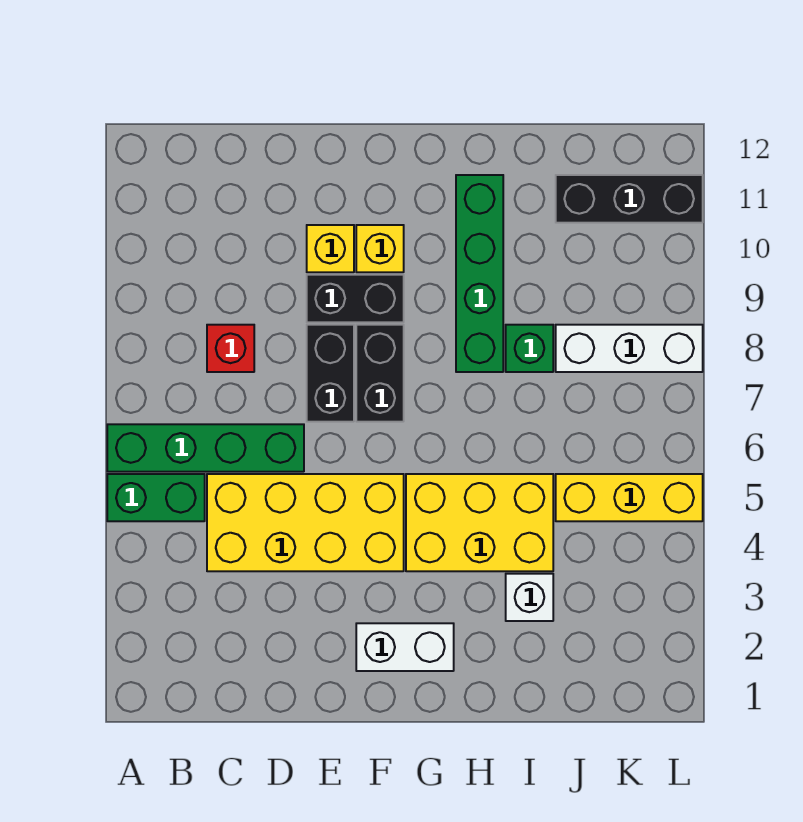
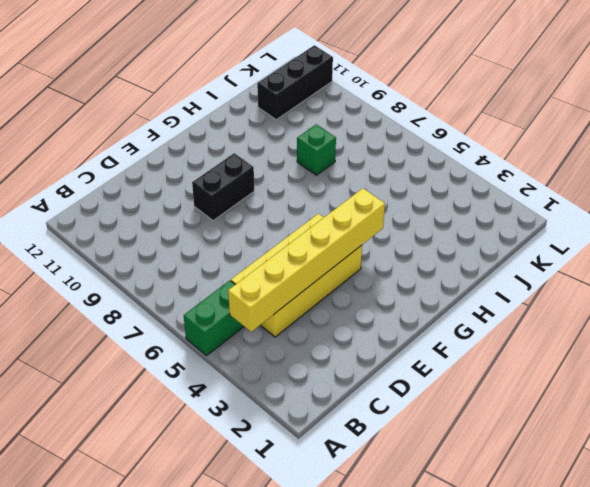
yellow brick B4:G4 level 2 -> none
none -> green brick A6:D6 level 1
none -> red brick C8 level 1
none -> black brick E7:E8 level 1

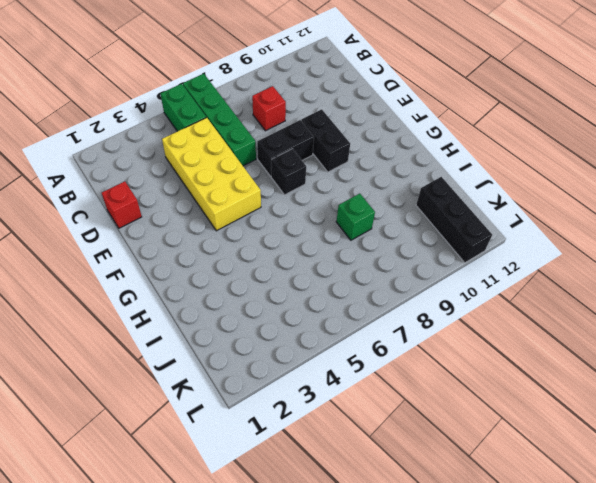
red brick D1 level 1 -> none
black brick F7 level 1 -> black brick F7:F8 level 1
none -> yellow brick E10 level 1
none -> white brick F2:G2 level 1
none -> yellow brick F10 level 1

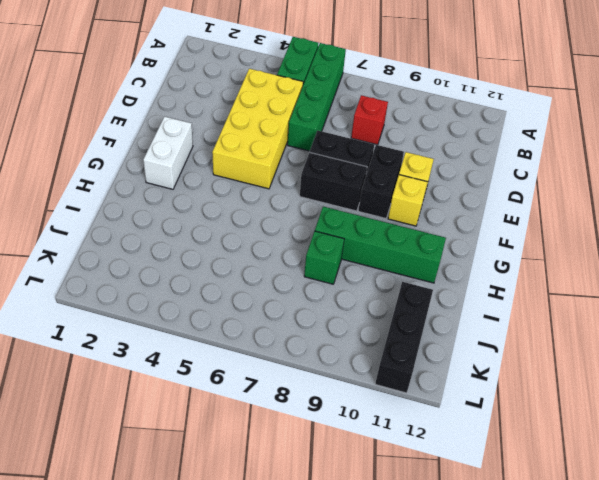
none -> yellow brick G4:I5 level 1
none -> white brick I3 level 1
none -> yellow brick J5:L5 level 1

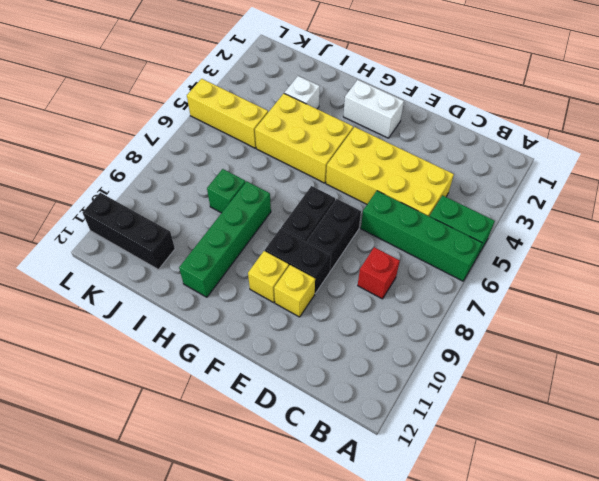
none -> white brick J8:L8 level 1

